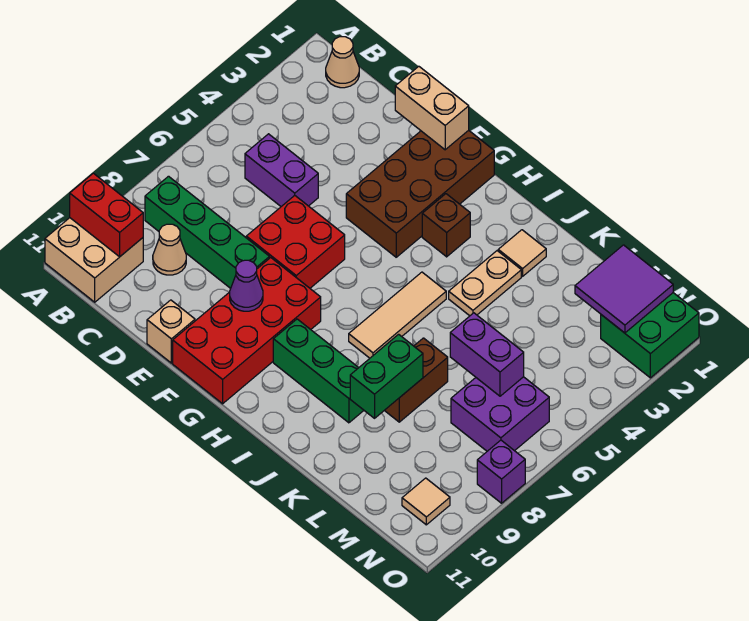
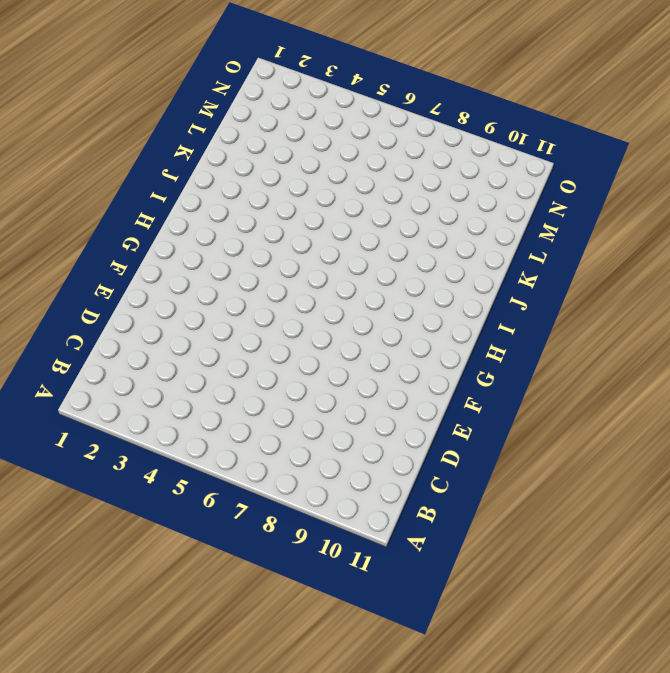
none -> tan brick A10:B11 level 1
none -> tan cone B1 level 1
none -> green brick B8:E8 level 1

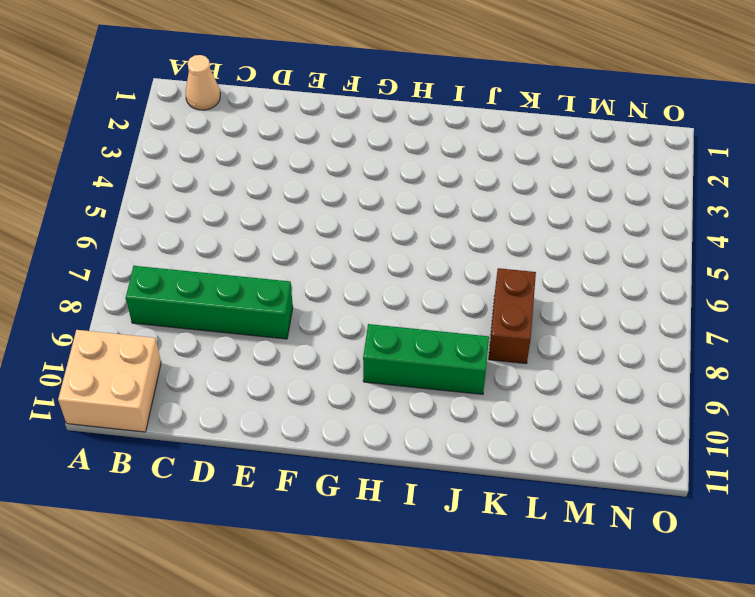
none -> purple brick C5:D5 level 1
none -> tan cone C9 level 1
none -> red brick E6:F7 level 1

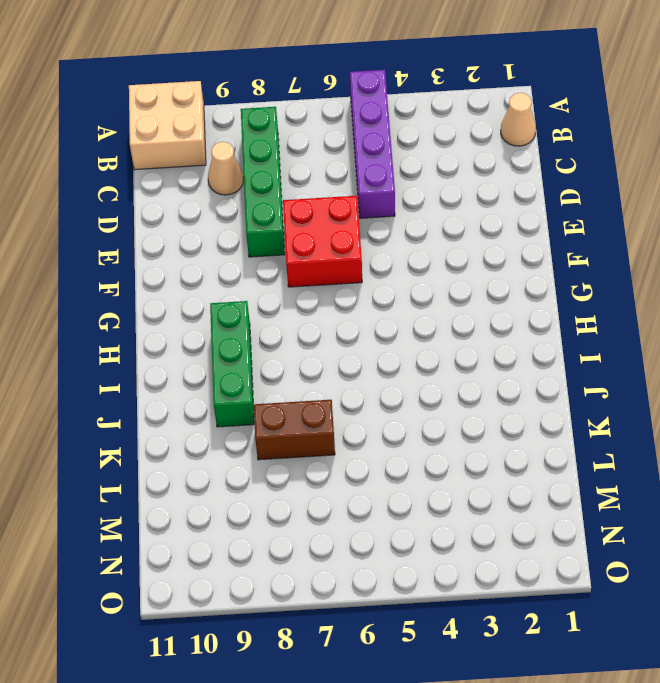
purple brick A5:D5 level 1 -> purple brick C5:D5 level 1
none -> tan brick E11 level 1
none -> brown brick F1:G4 level 1
none -> red brick F8:G11 level 1

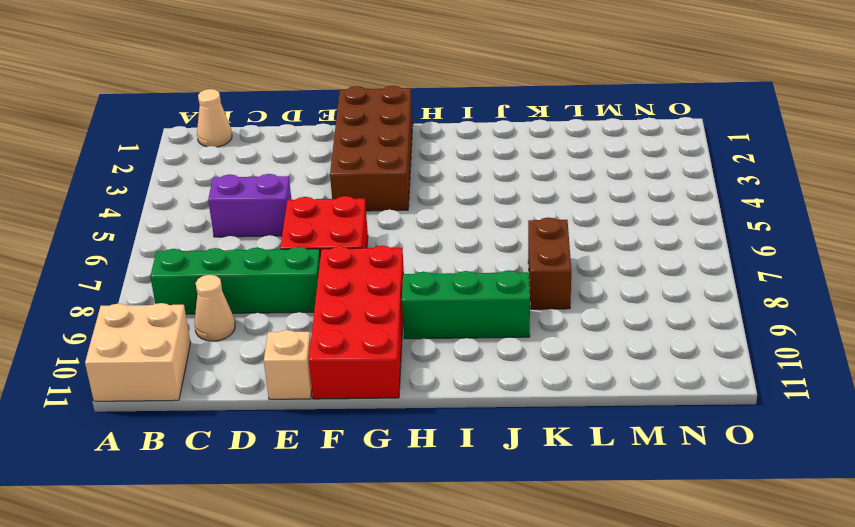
none -> brown brick H3 level 1
none -> tan tile I5:I7 level 1
none -> tan tile J2 level 1

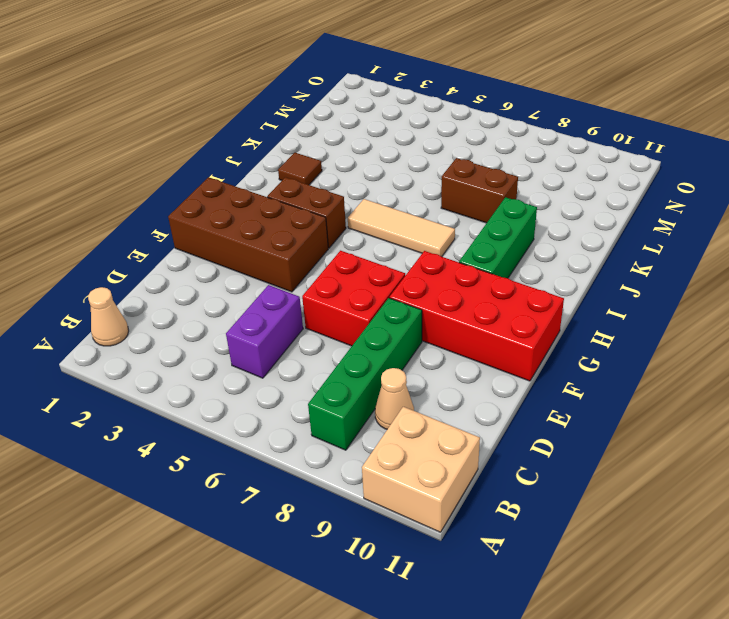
brown brick H3:H4 level 1 -> brown brick H3 level 1
brown tile J2 level 1 -> tan tile J2 level 1
none -> tan brick E11 level 1
none -> tan plate J3:J4 level 1
none -> purple brick M6:N7 level 1

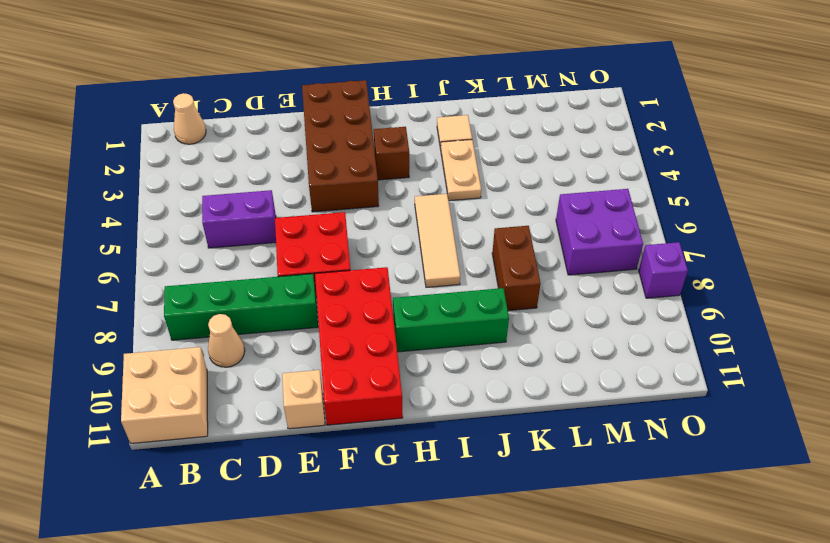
none -> green brick N1:O2 level 1
none -> tan tile N10 level 1
none -> red brick A10:B10 level 2

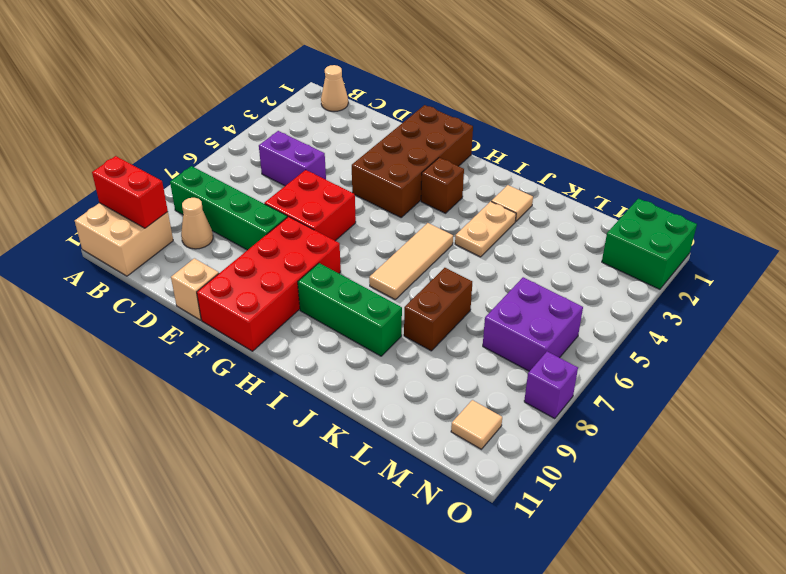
none -> tan brick E1:F1 level 2
none -> purple cone F9 level 2
none -> green brick K8:K9 level 2

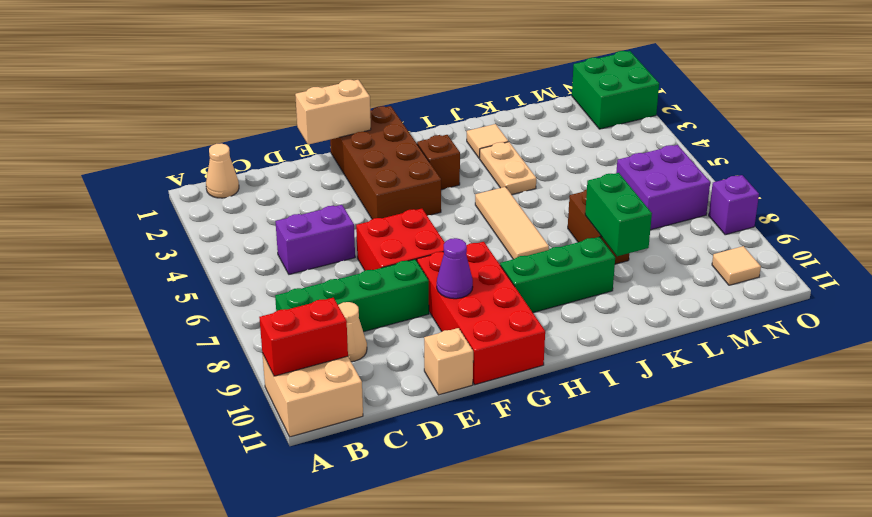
none -> purple brick L6:M6 level 2
none -> purple tile M1:N2 level 2

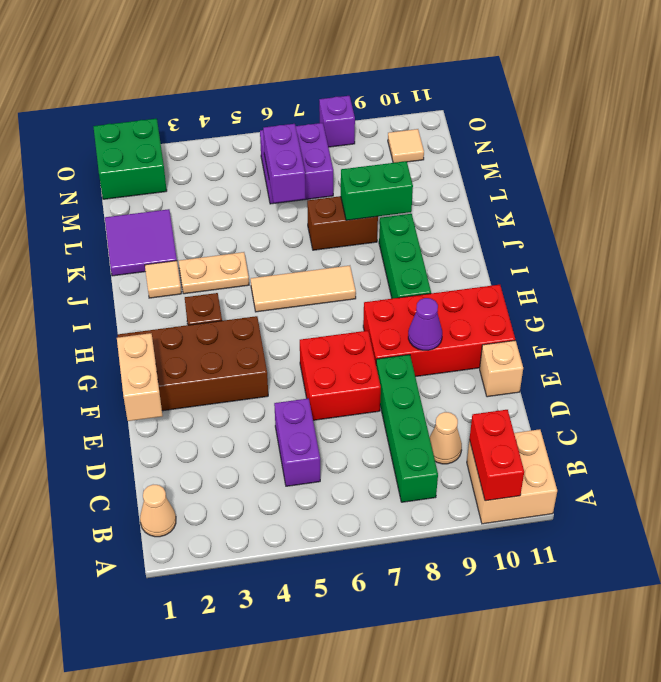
purple tile K1:L2 level 1 -> purple tile M1:N2 level 2

